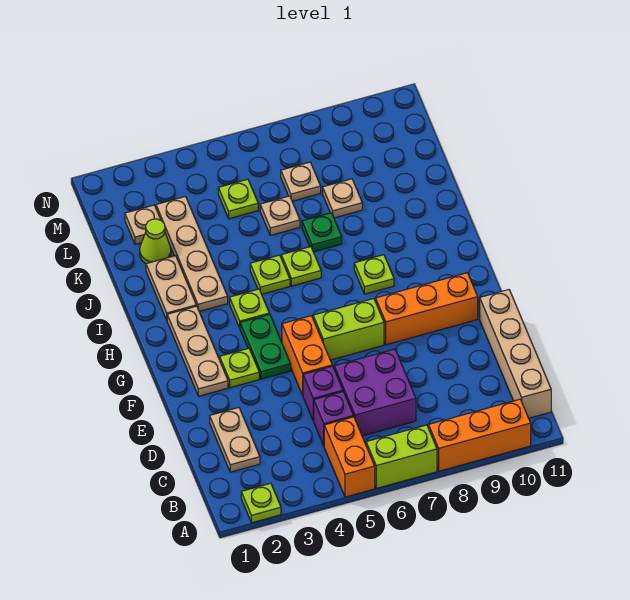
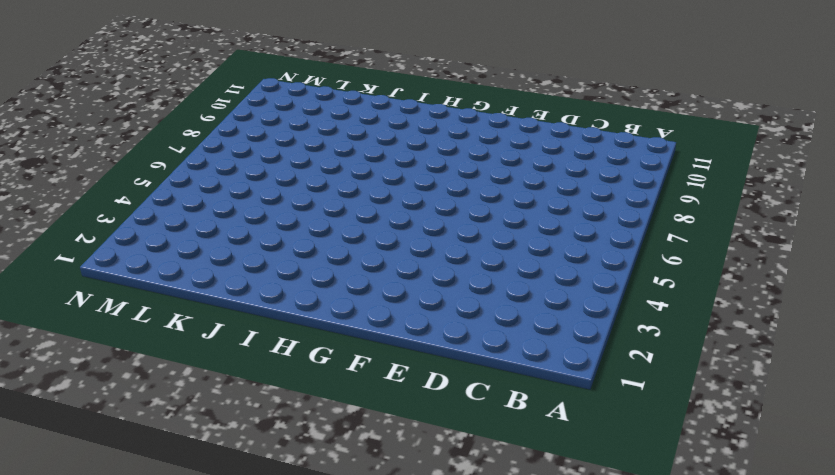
none -> lime plate A2 level 1
none -> orange brick A5:B5 level 1
none -> lime brick A6:A7 level 1

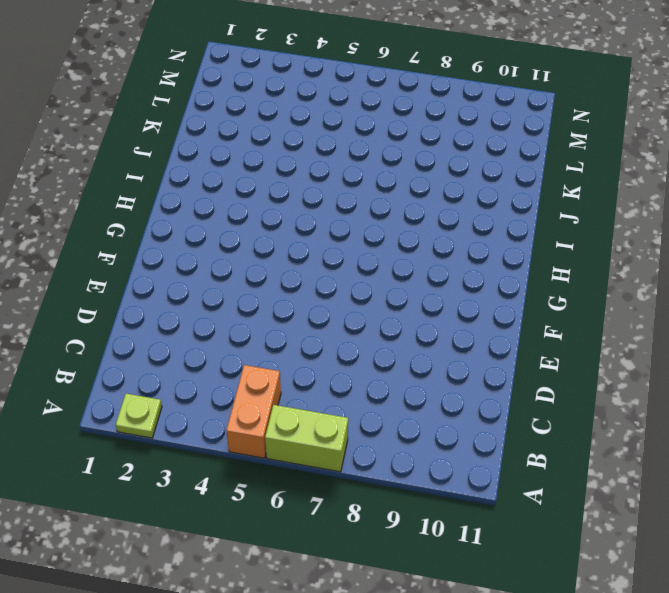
none -> orange brick A8:A10 level 1
none -> tan brick B11:E11 level 1
none -> tan plate C2:D2 level 1

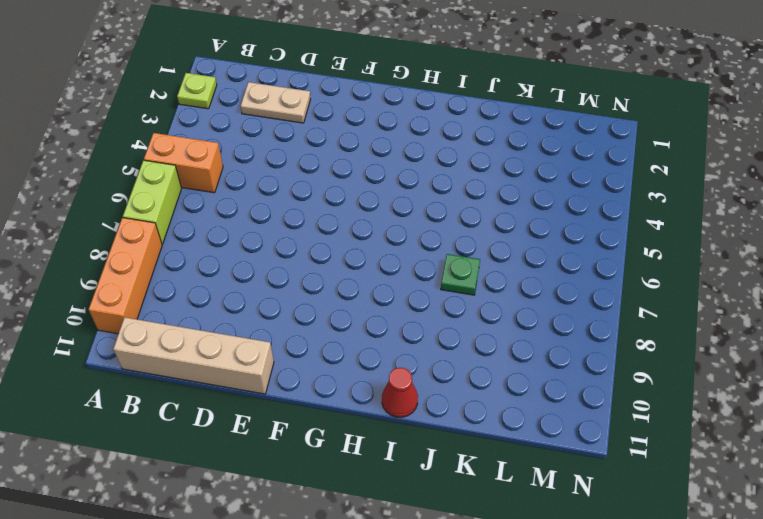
red cone I11 level 1 -> none
none -> purple brick C5 level 1
none -> purple brick C6:D7 level 1
none -> purple brick D5 level 1

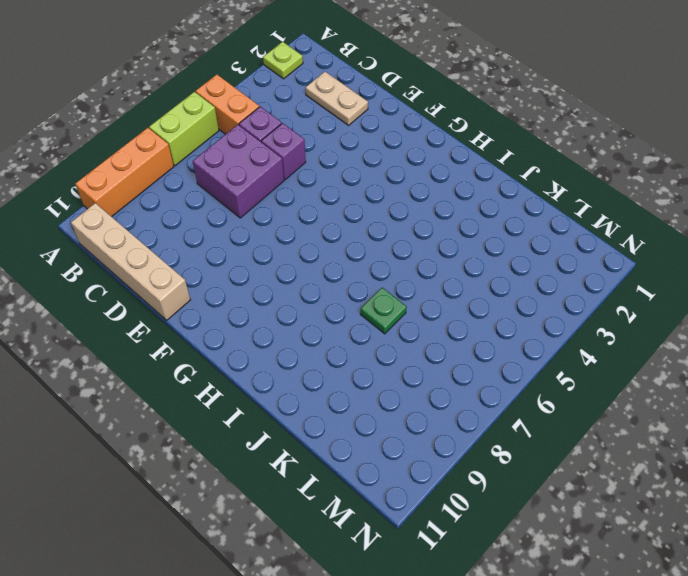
none -> orange brick E5:F5 level 1
none -> tan plate F2:H2 level 1
none -> lime plate F3 level 1

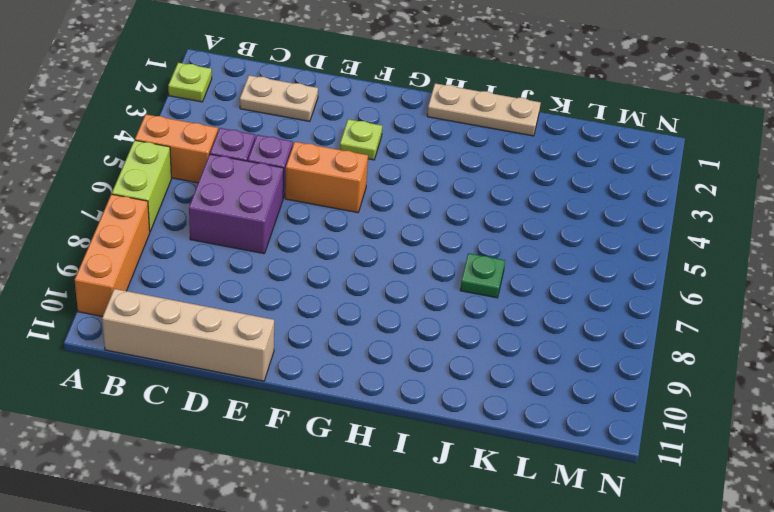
tan plate H1:J1 level 1 -> tan plate F2:H2 level 1
none -> green plate F4:G4 level 1
none -> lime brick F6:F7 level 1
none -> orange brick F8:F10 level 1

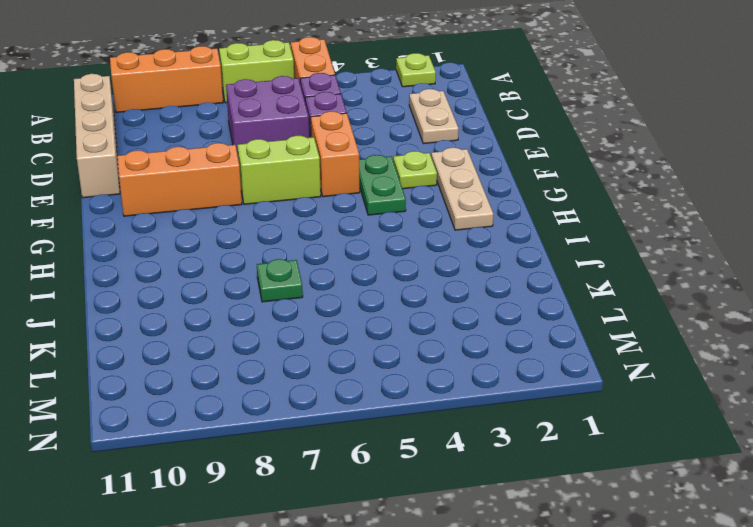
none -> lime plate H4 level 1
none -> lime plate H8 level 1
none -> tan plate I2:J2 level 1

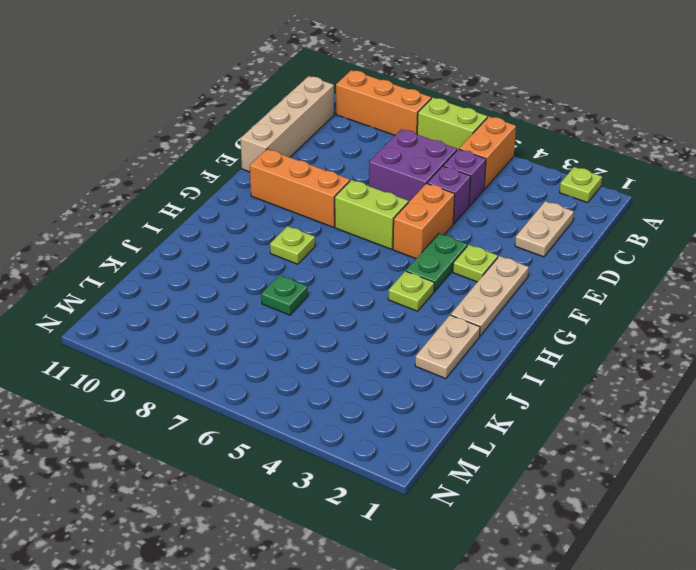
none -> tan plate I3:L3 level 1
none -> lime plate I5 level 1
none -> lime plate I6 level 1

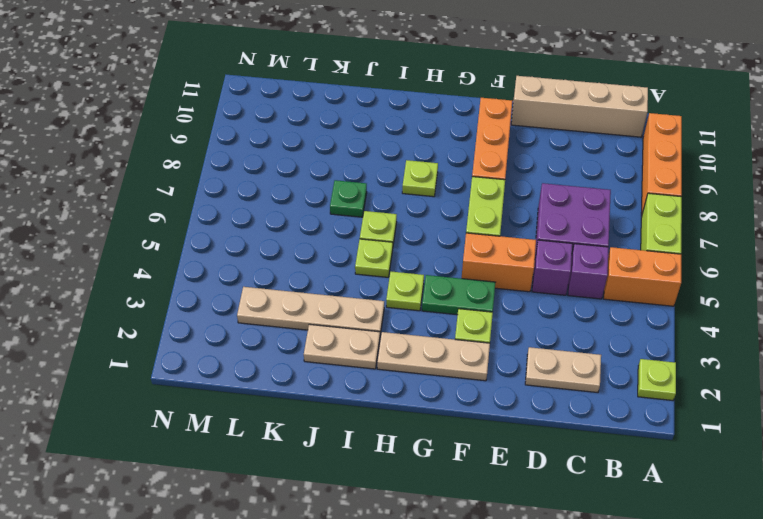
none -> lime cone K2 level 1
none -> tan plate K6 level 1
none -> tan plate K8 level 1

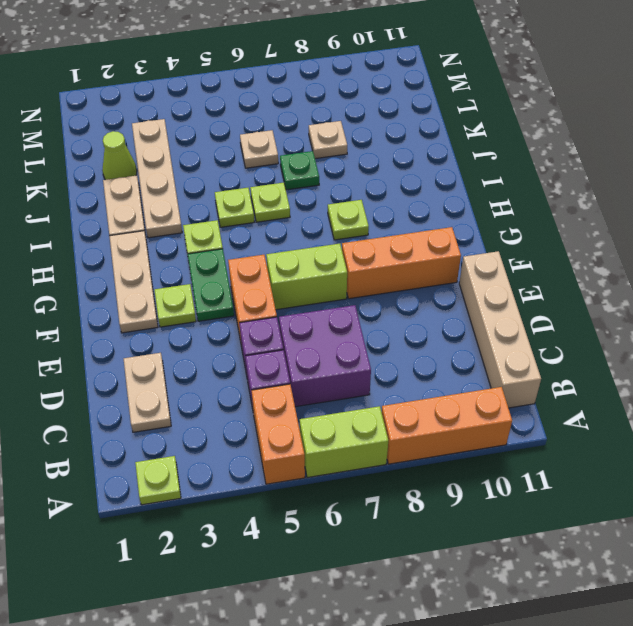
none -> tan plate L2 level 1
none -> lime plate L5 level 1
none -> tan plate L7 level 1

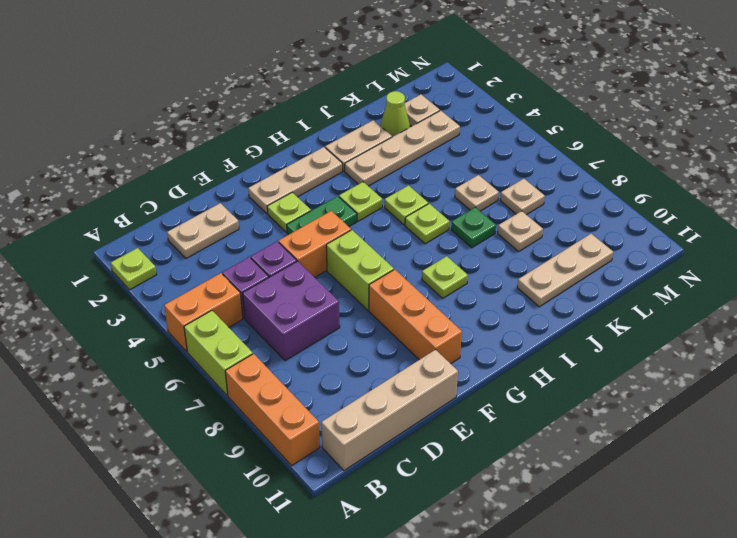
tan plate J10:L10 level 1 -> none
none -> lime plate L5 level 1

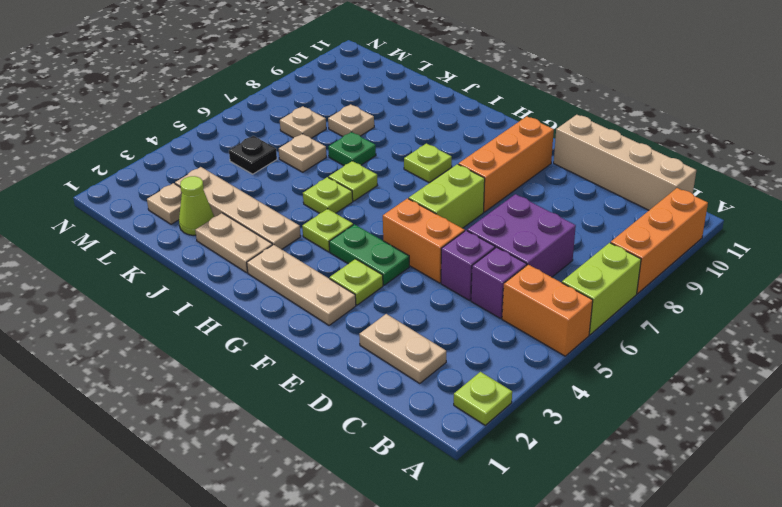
black plate L5 level 1 -> lime plate L5 level 1

